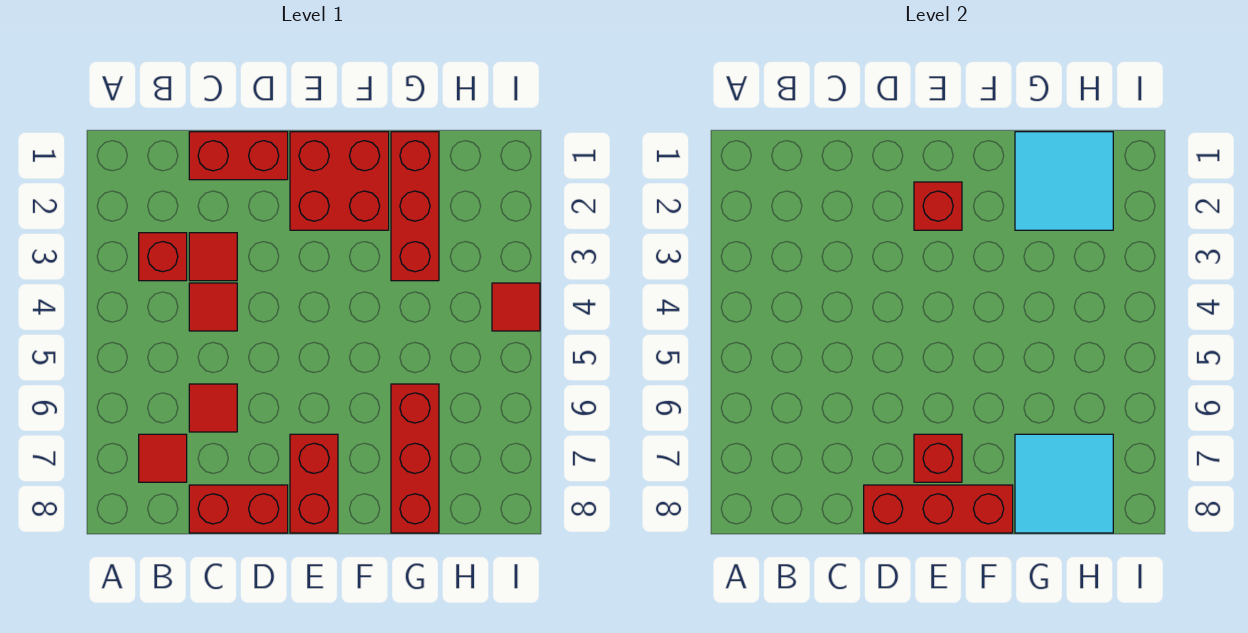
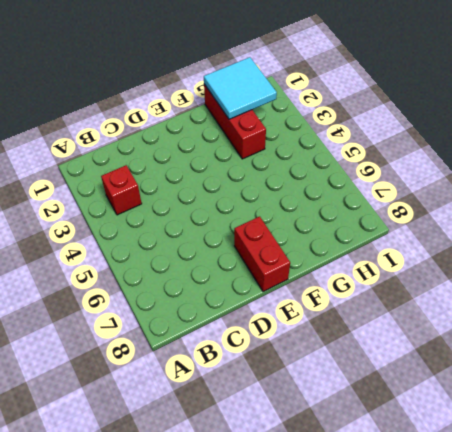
none -> red tile B7 level 1
none -> red brick C1:D1 level 1
none -> red tile C3 level 1

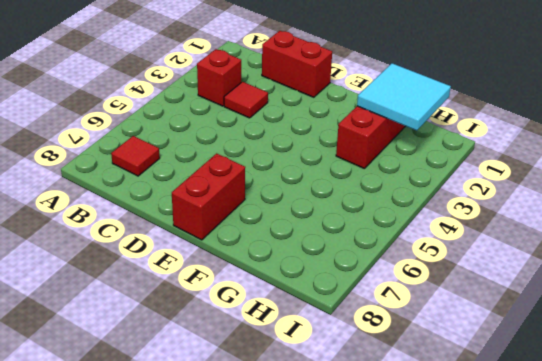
none -> red tile C4 level 1
none -> red tile C6 level 1
none -> red brick C8:D8 level 1

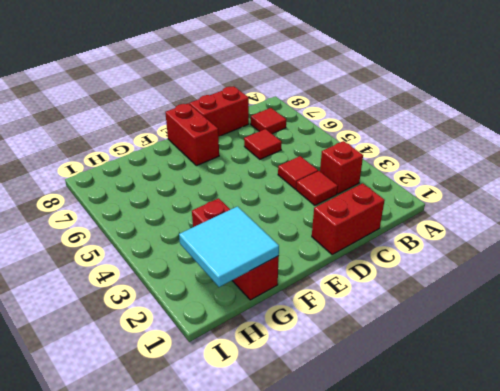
none -> red brick E1:F2 level 1
none -> red brick G6:G8 level 1
none -> red tile I4 level 1

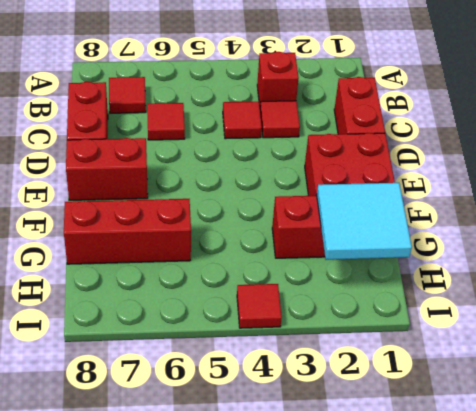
none -> red brick D8:F8 level 2
none -> red brick E2 level 2
none -> red brick E7 level 2

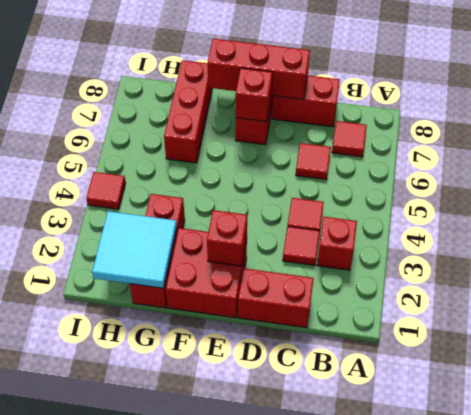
none -> cyan tile G7:H8 level 2

